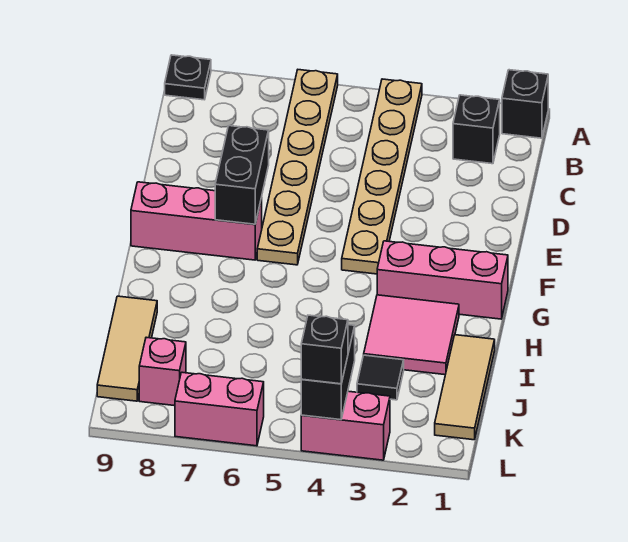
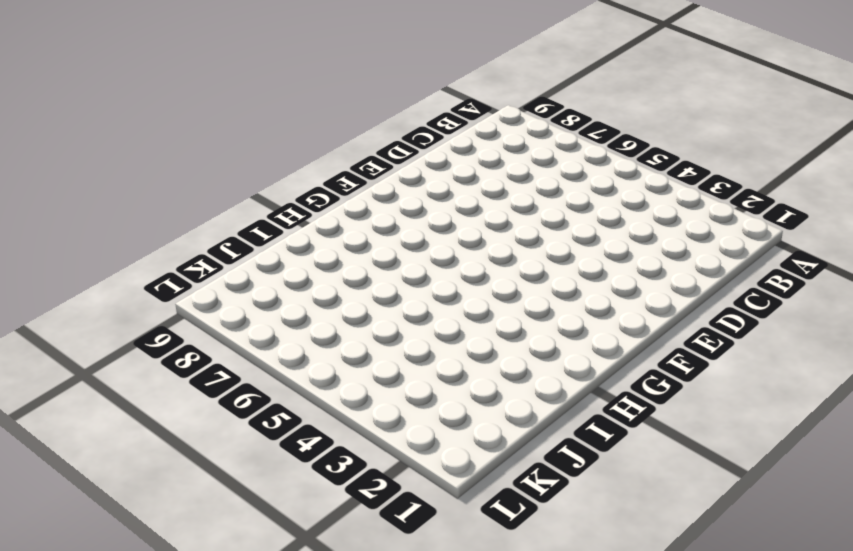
none -> black brick A1 level 1
none -> tan plate A4:F4 level 1
none -> tan plate A6:F6 level 1

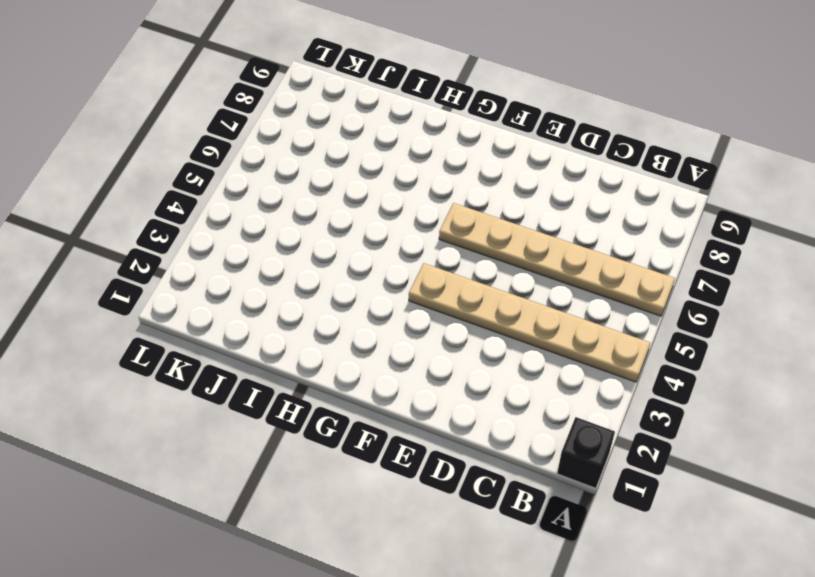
none -> black plate A9 level 1
none -> black brick B2 level 1
none -> pink brick F7:F9 level 1

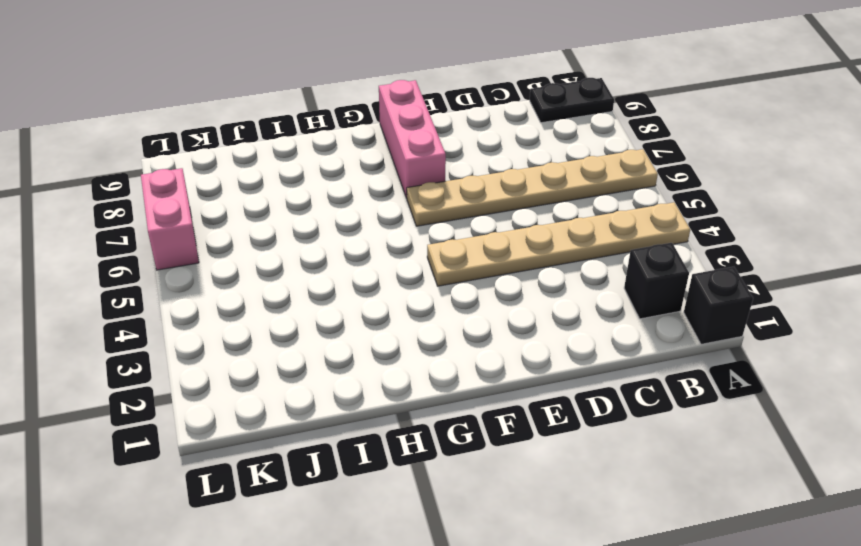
black plate A9:B9 level 1 -> black plate A9 level 1
none -> pink brick G1:G3 level 1
none -> pink tile H2:I3 level 1
none -> tan tile I1:K1 level 1

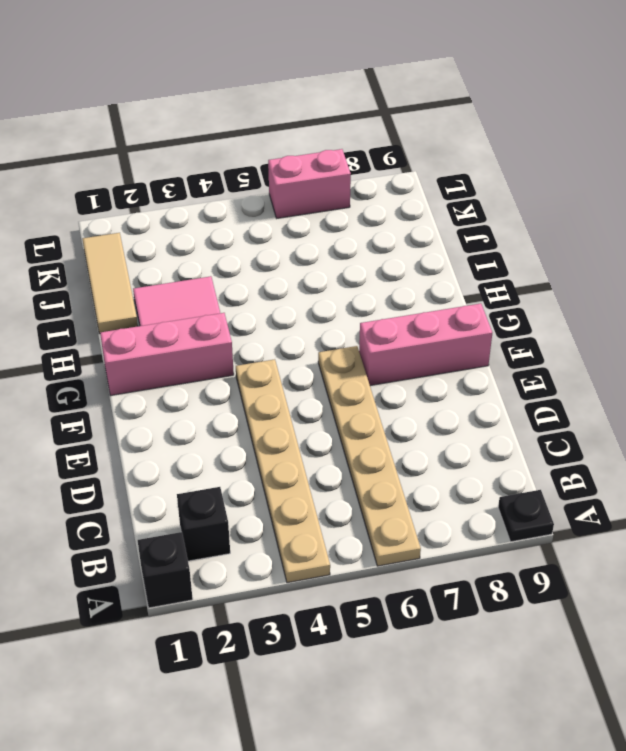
none -> tan tile I9:K9 level 1
none -> black tile J3 level 1
none -> pink brick K8 level 1

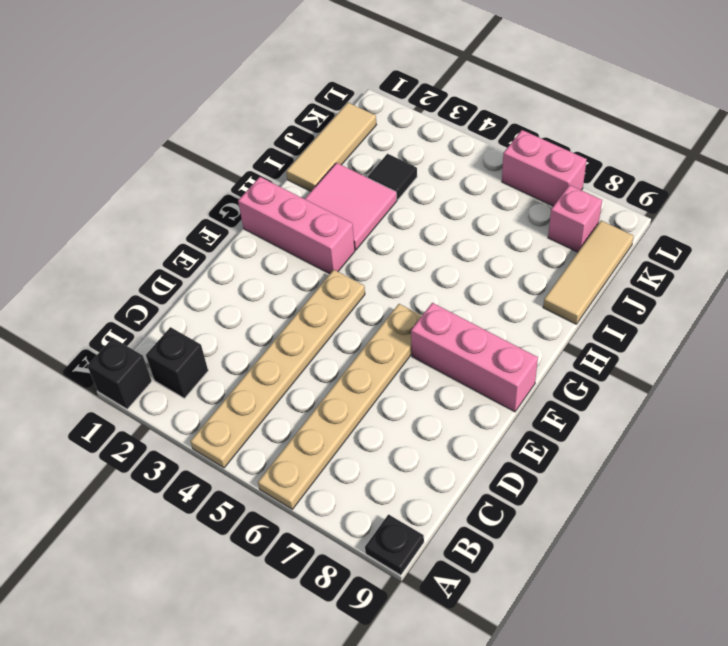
none -> pink brick L3:L4 level 1
none -> black brick E7:F7 level 2
none -> black brick K4:L4 level 2

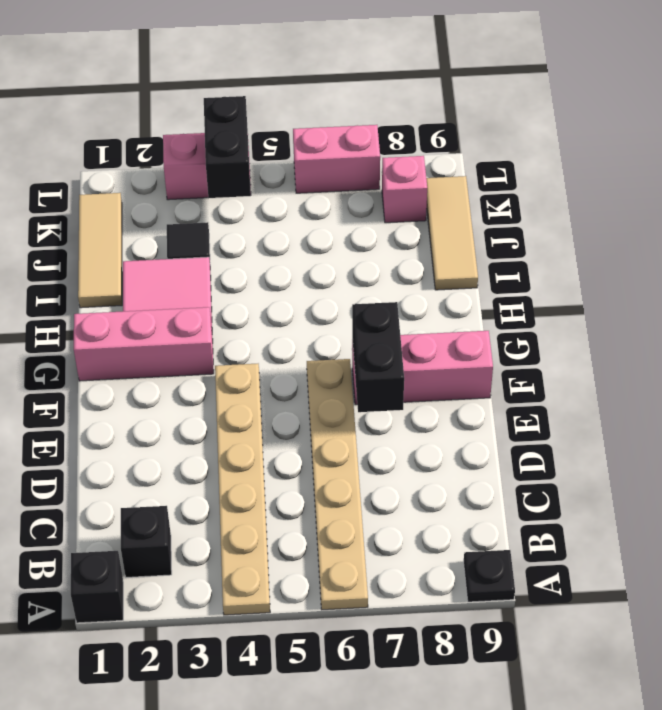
none -> black brick L4 level 3

